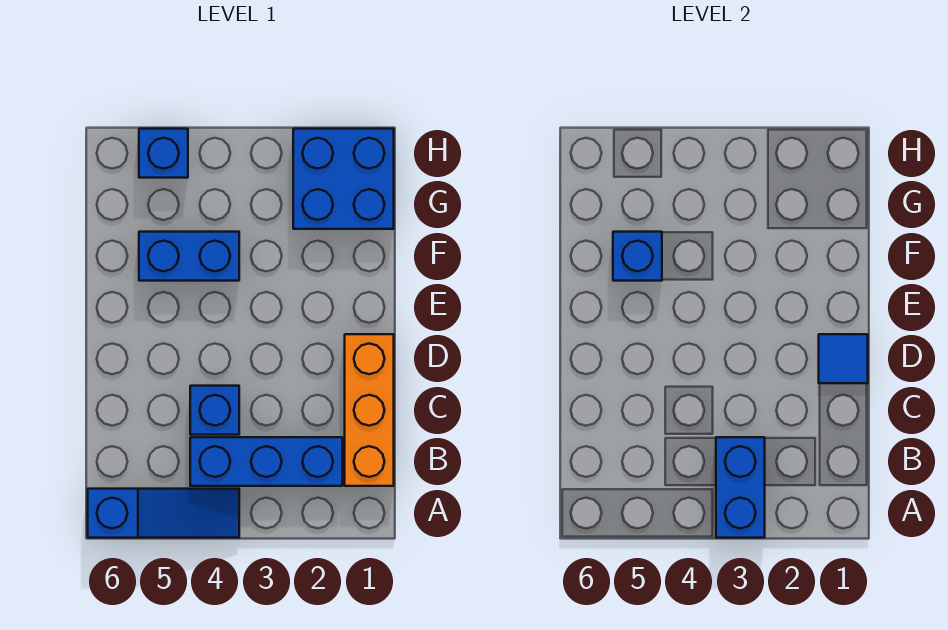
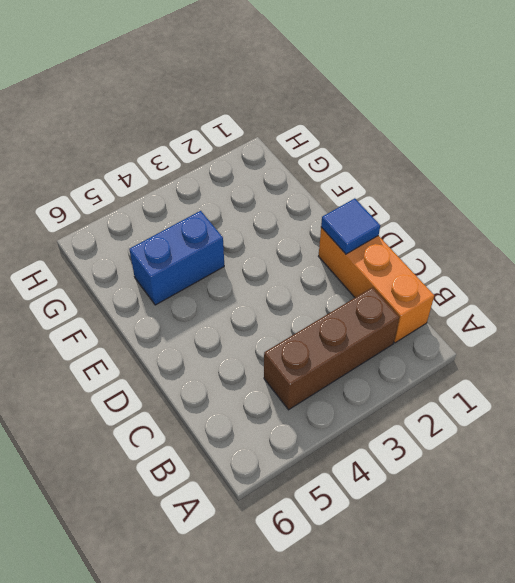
brown brick B2:B4 level 1 -> blue brick B2:B4 level 1
none -> blue slope A4:A6 level 1 top 6
none -> blue brick C4 level 1

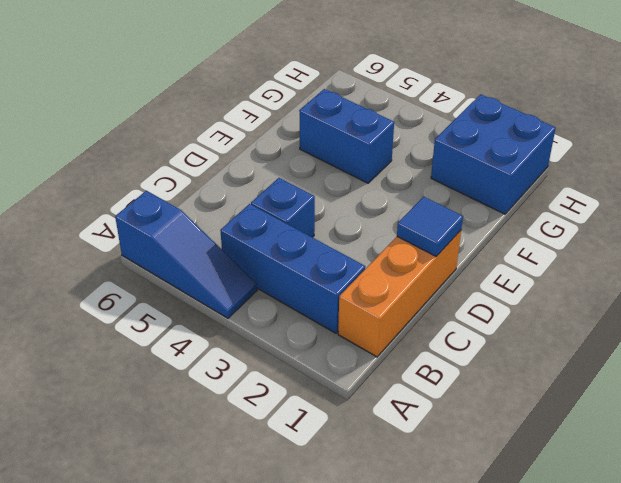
none -> blue brick H5 level 1
none -> blue brick A3:B3 level 2

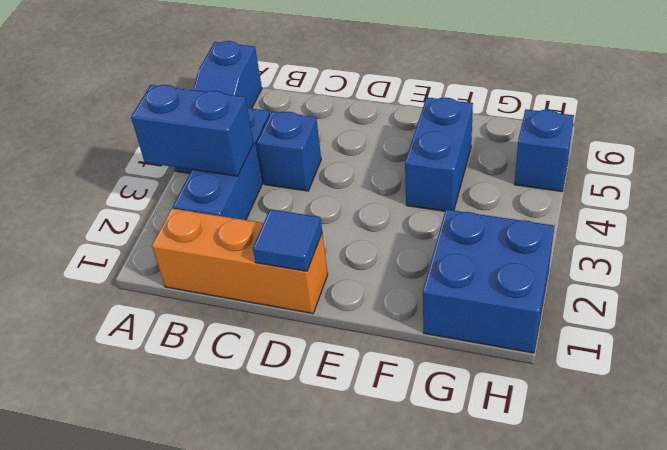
none -> blue brick F5 level 2

